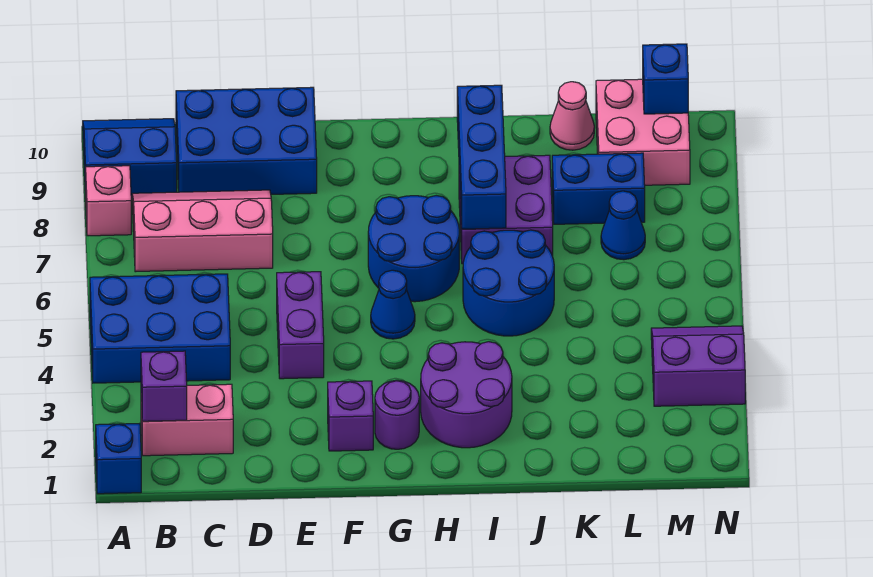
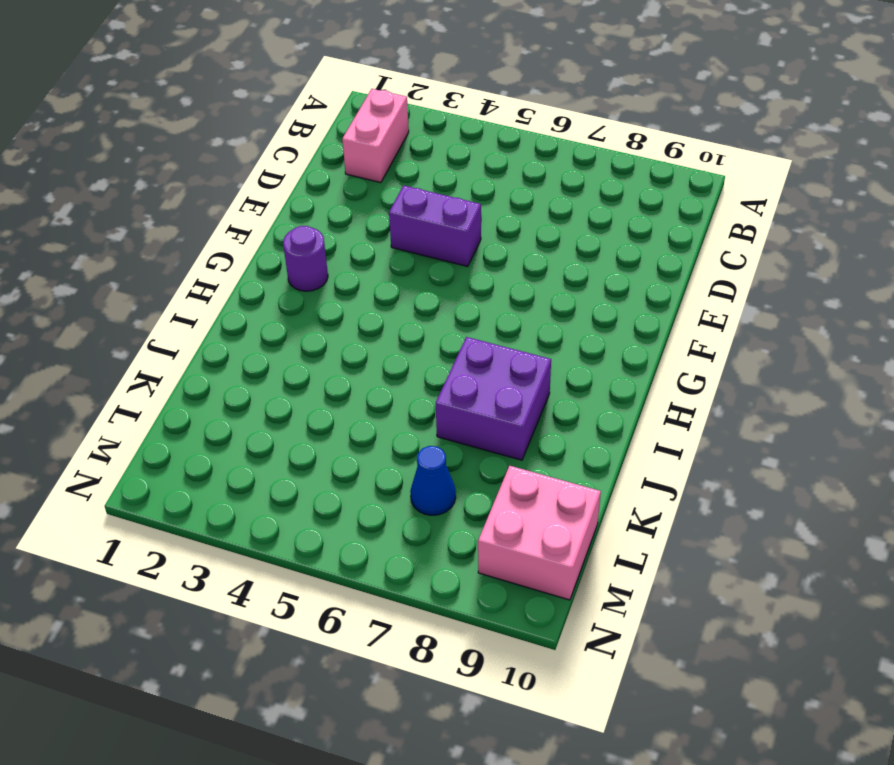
none -> blue brick A1 level 1
none -> blue brick A4:C5 level 1
none -> pink brick A8 level 1

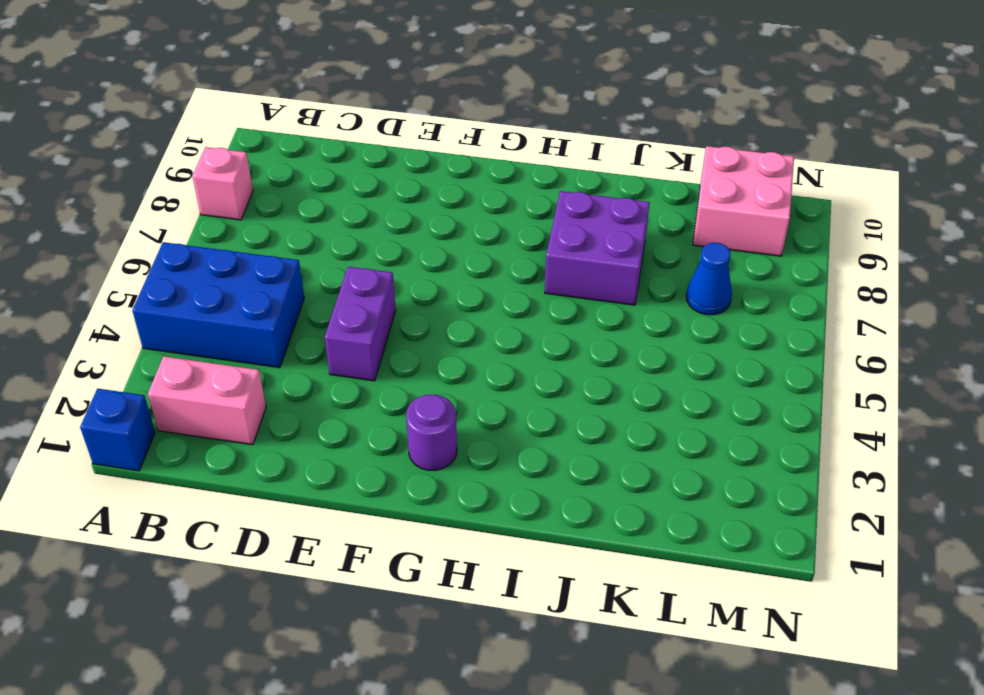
none -> blue slope A9:B10 level 1 top 9
none -> pink slope B7:D8 level 1 top 7
none -> blue brick C9:E10 level 1

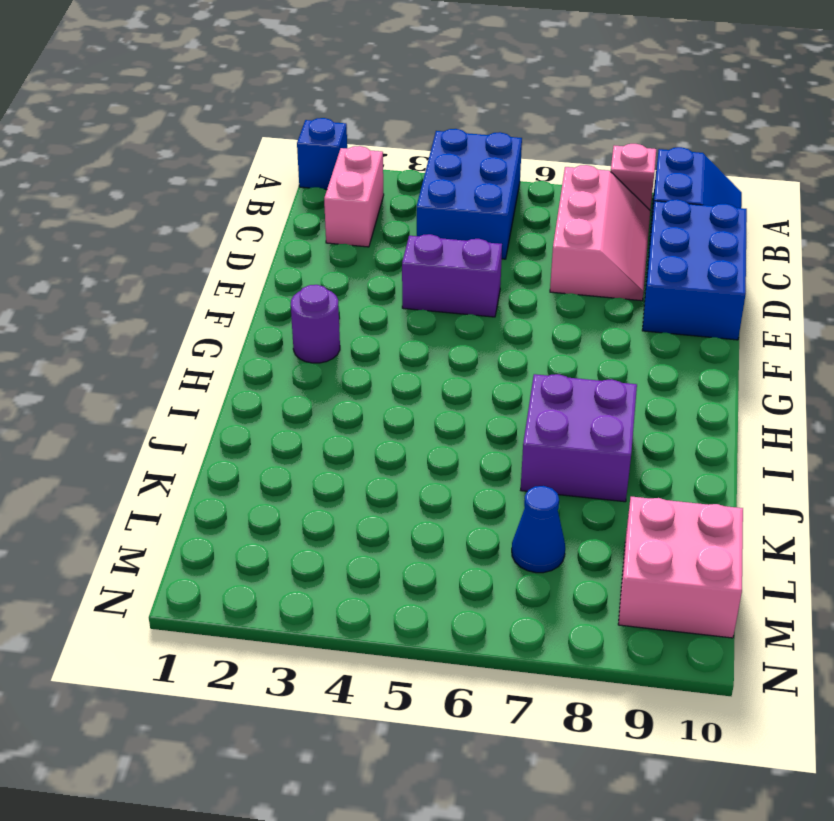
none -> purple brick F2 level 1
none -> blue cone G5 level 1
none -> blue round brick G6:H7 level 1

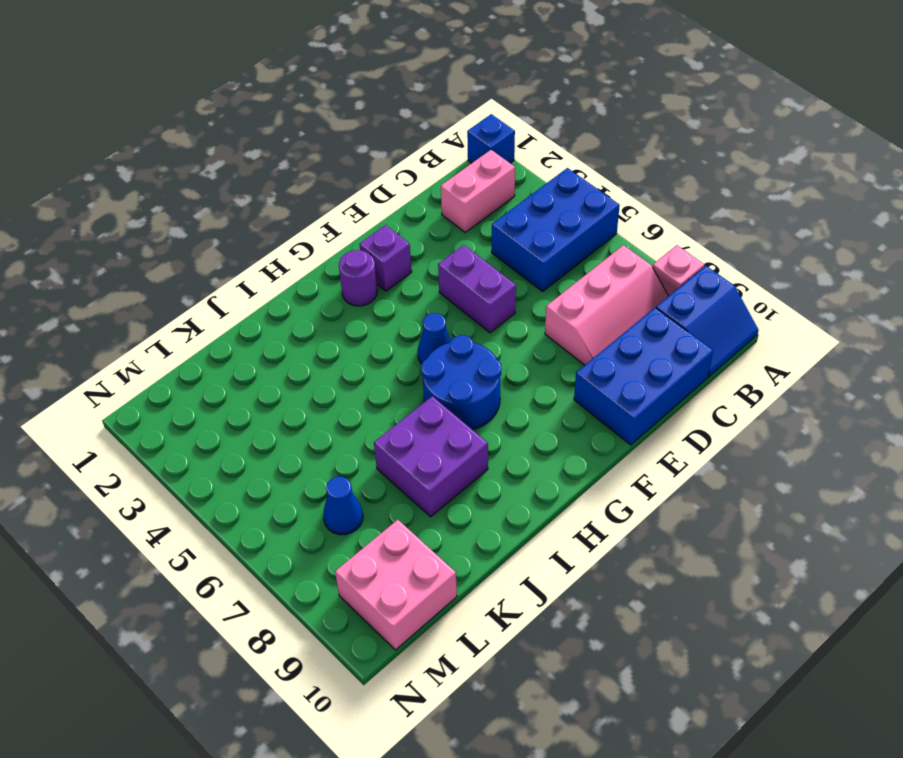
none -> purple round brick H2:I3 level 1
none -> blue round brick I5:J6 level 1
none -> blue brick K8:L8 level 1

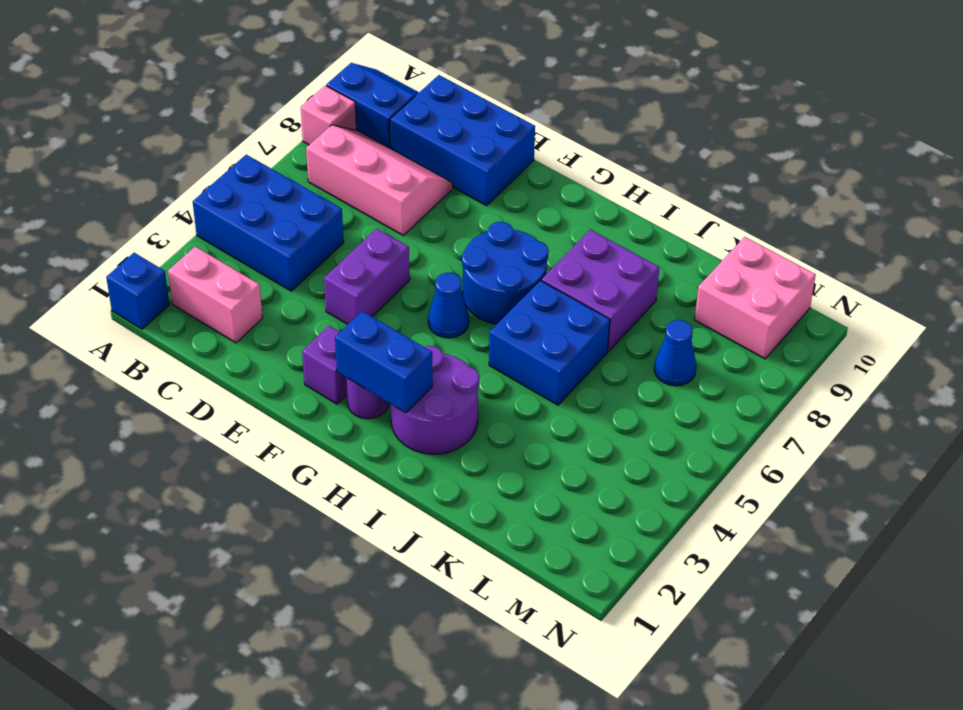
blue brick G2:H2 level 2 -> blue brick K8:L8 level 1
blue brick I5:J6 level 1 -> blue round brick I5:J6 level 1
none -> pink cone K10 level 1
none -> purple slope M3:N4 level 1 top 3
none -> purple brick B2 level 2

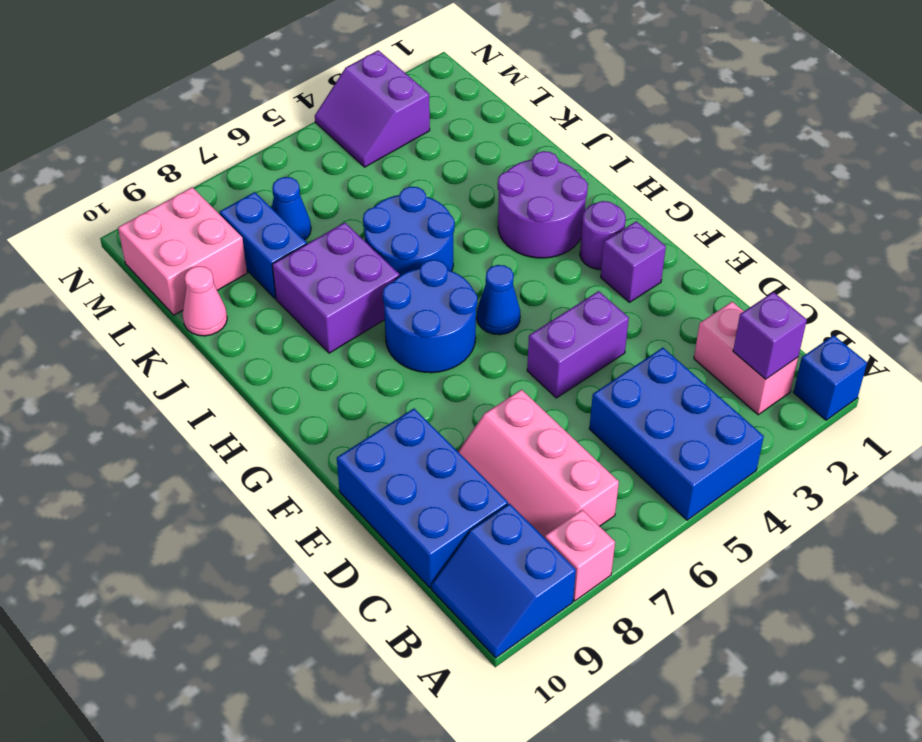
none -> blue brick I7:I9 level 2
none -> blue brick M10 level 2

